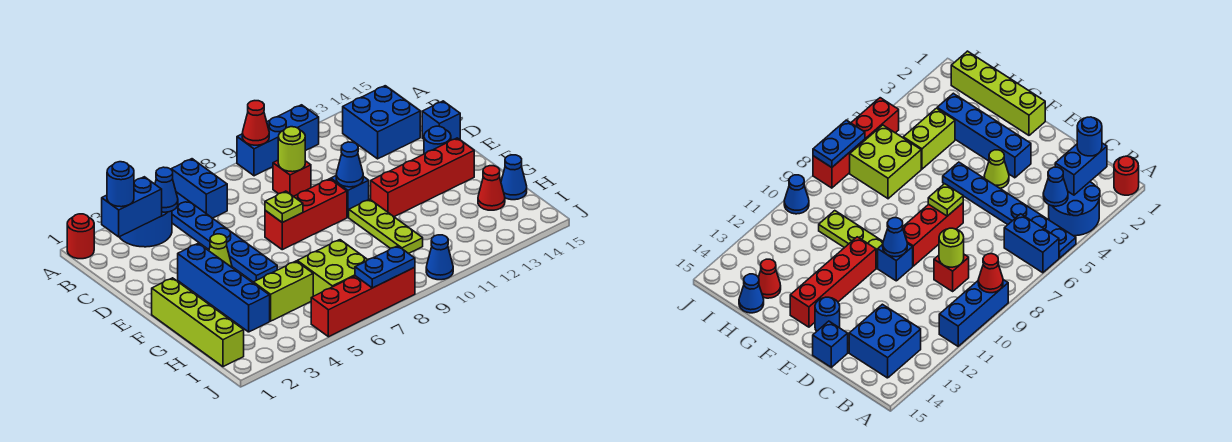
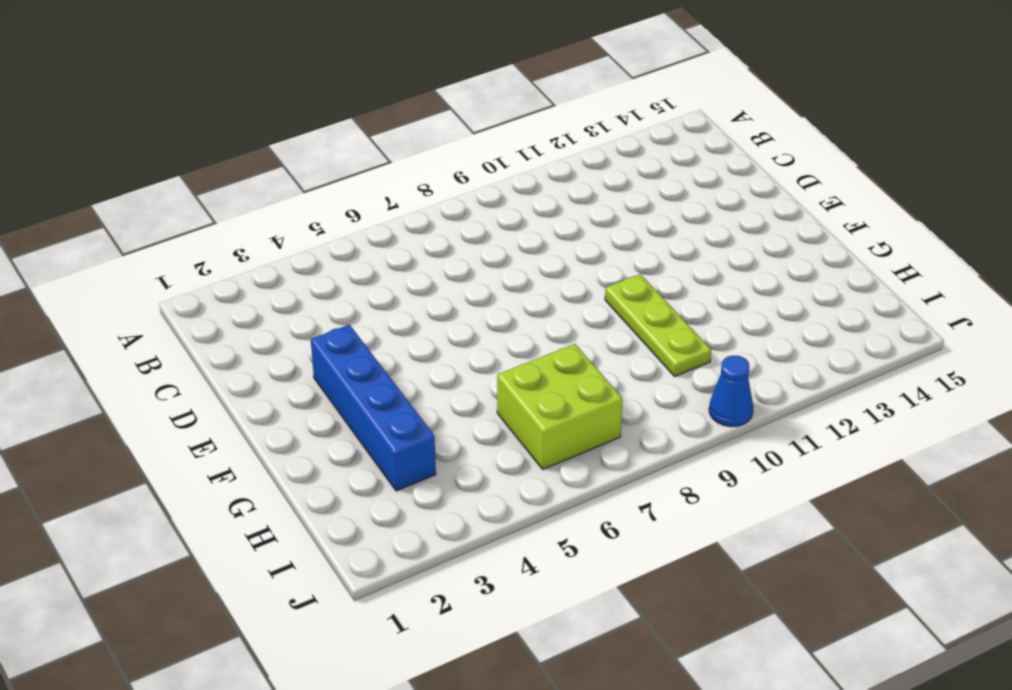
none -> red round brick A1 level 1
none -> blue round brick A3:B4 level 1
none -> blue plate A5:F5 level 1
none -> blue brick A6:B6 level 1

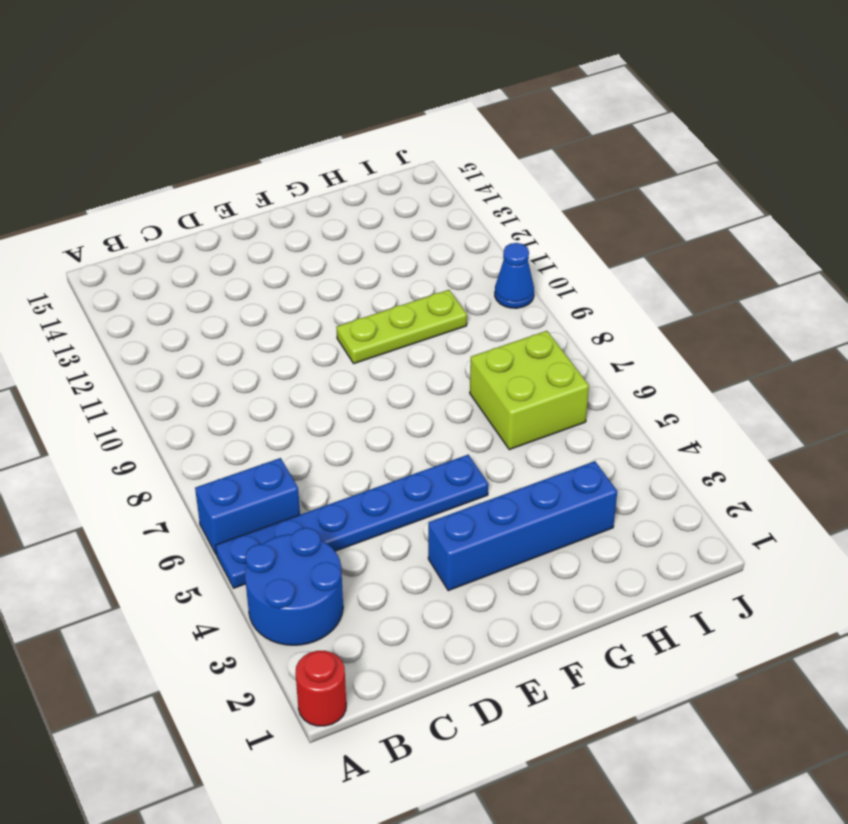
none -> blue brick A9:A11 level 1
none -> blue brick B13:C14 level 1
none -> red brick C9 level 1
none -> blue brick D15 level 1

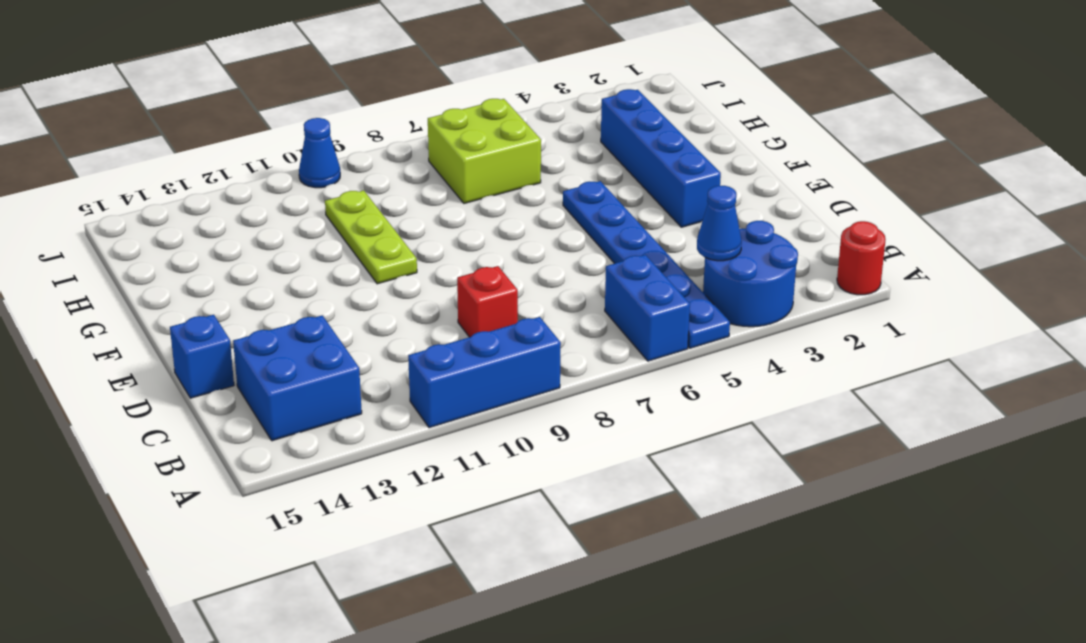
none -> lime cone E4 level 1
none -> red brick E7:E9 level 1
none -> blue brick E10 level 1
none -> blue round brick E14 level 1

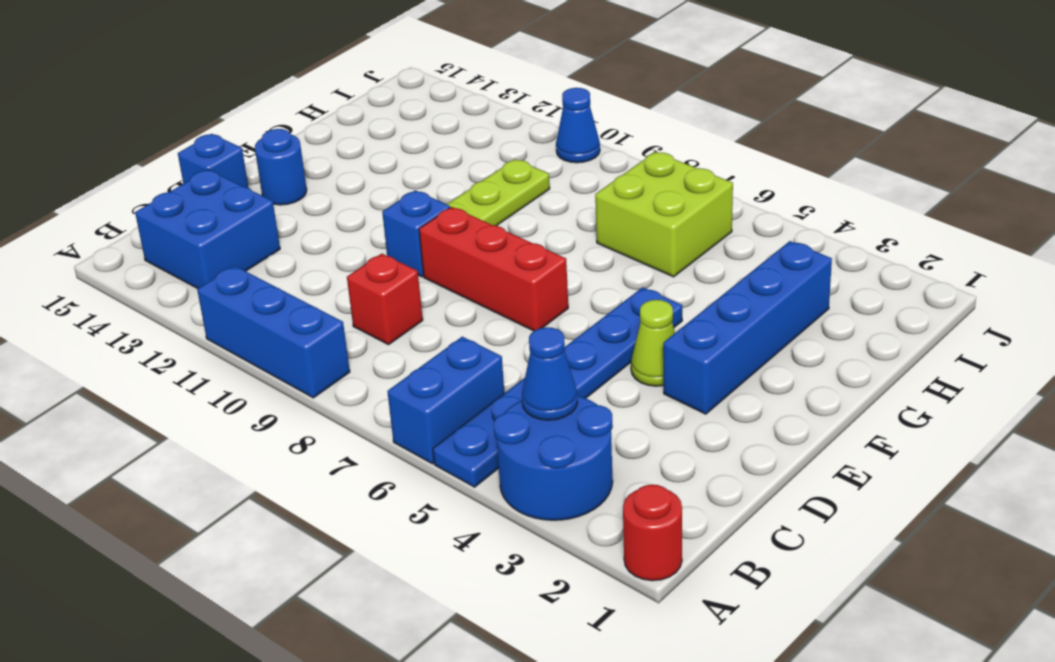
none -> lime brick F1:I1 level 1
none -> red brick F11:F14 level 1
none -> lime brick H4:H5 level 1
none -> red cone H14 level 1

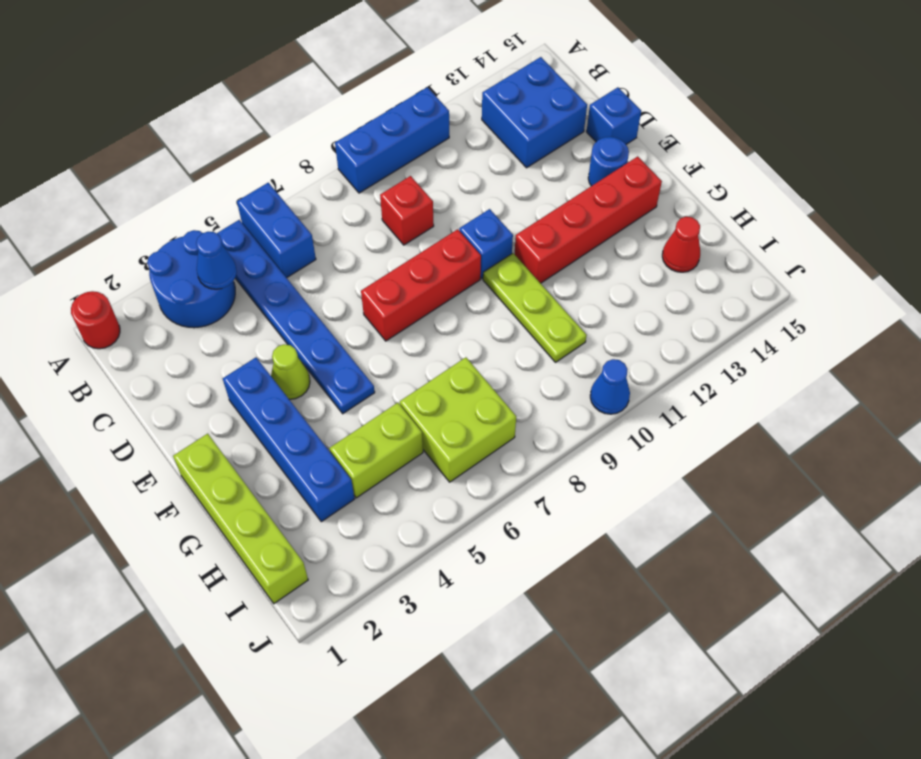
none -> blue cone H15 level 1
none -> red brick J5:J8 level 1
none -> red cone A9 level 2
none -> blue brick B2:B3 level 2

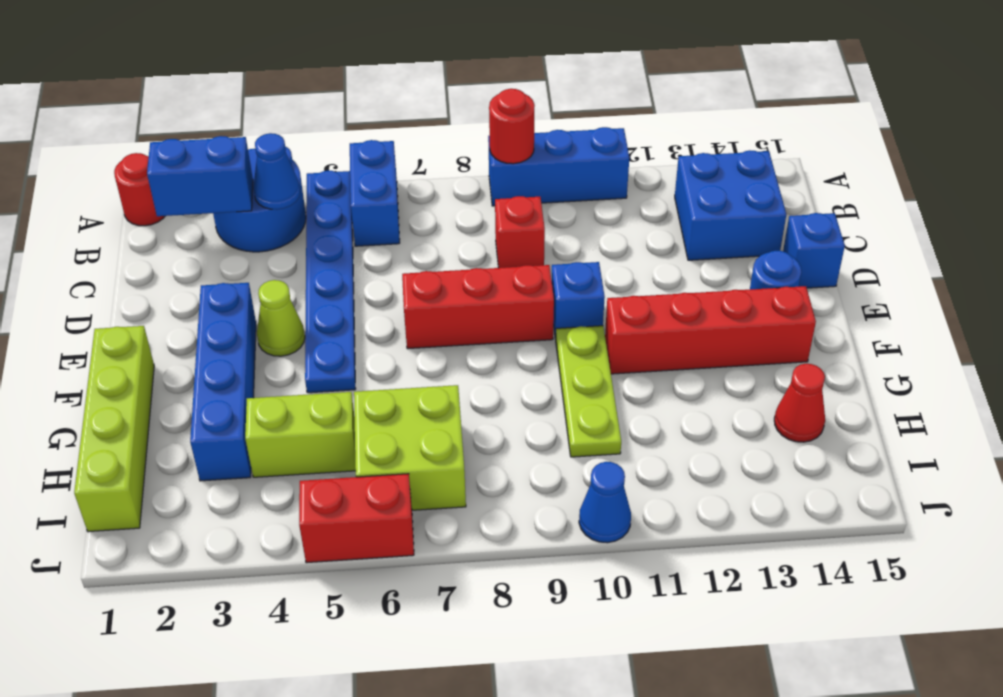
red round brick A9 level 2 -> red cone A9 level 2
red brick J5:J6 level 1 -> red brick J5:J8 level 1
none -> blue cone H15 level 1
none -> lime round brick C9 level 2
none -> lime plate E7 level 2
none -> blue cone E10 level 2

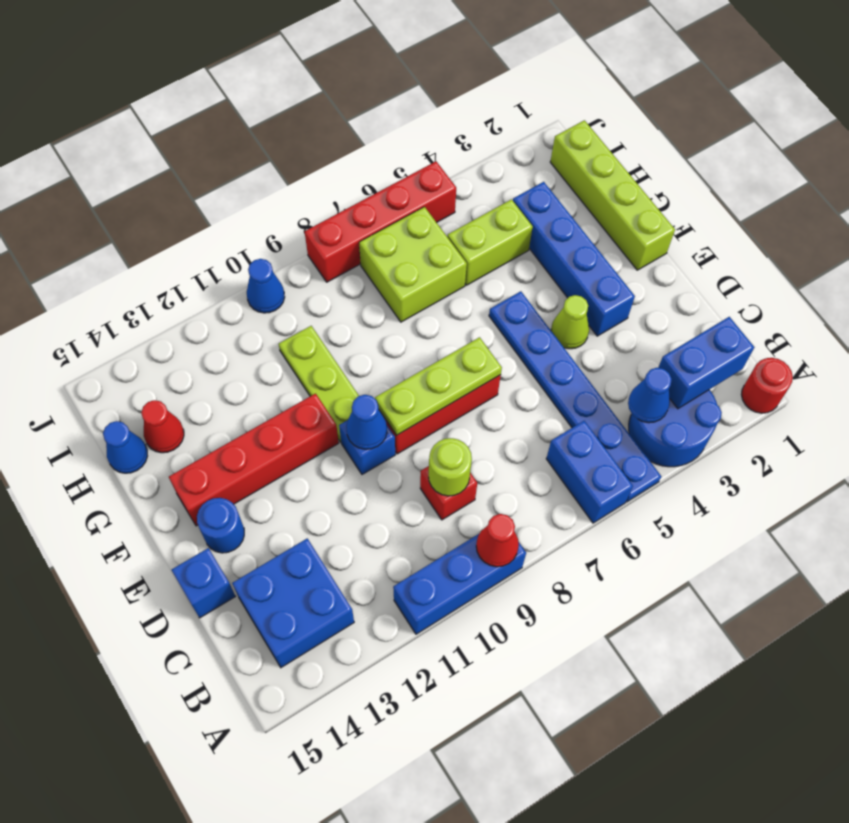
lime plate E7:E9 level 2 -> lime plate E7 level 2
none -> blue plate J7:J8 level 2
none -> blue round brick B2 level 3

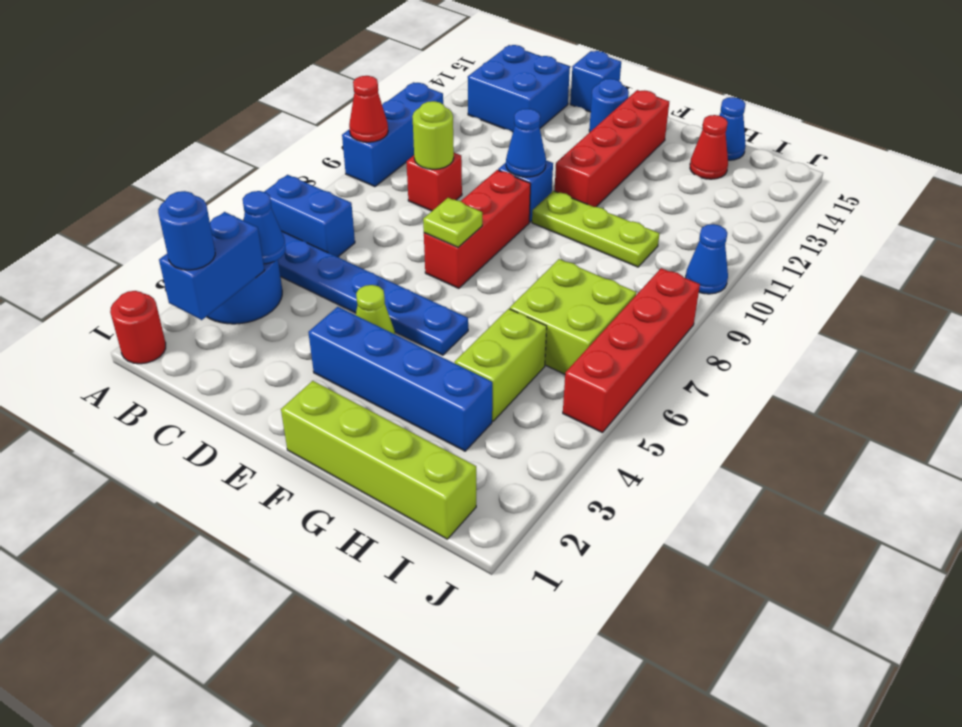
none -> blue plate J7:J8 level 2

